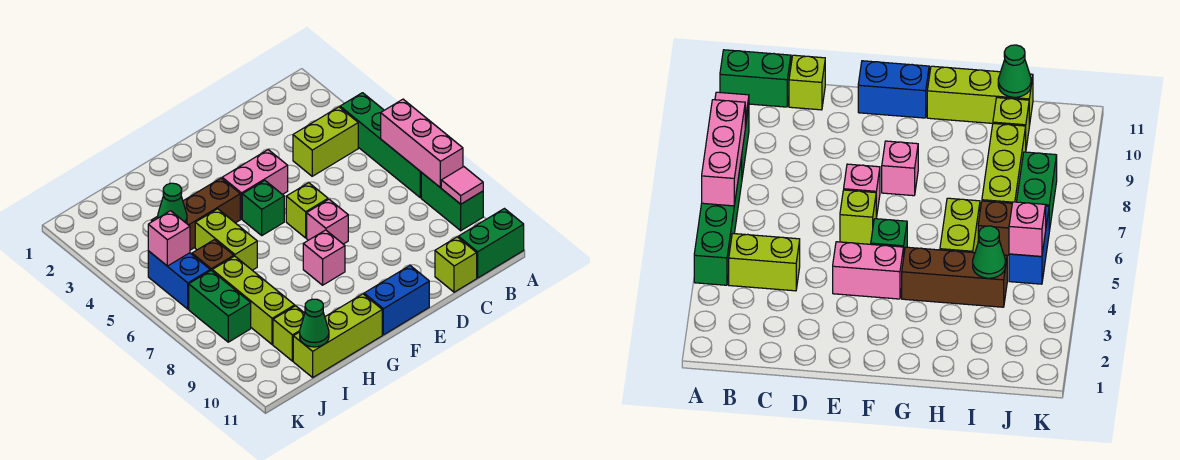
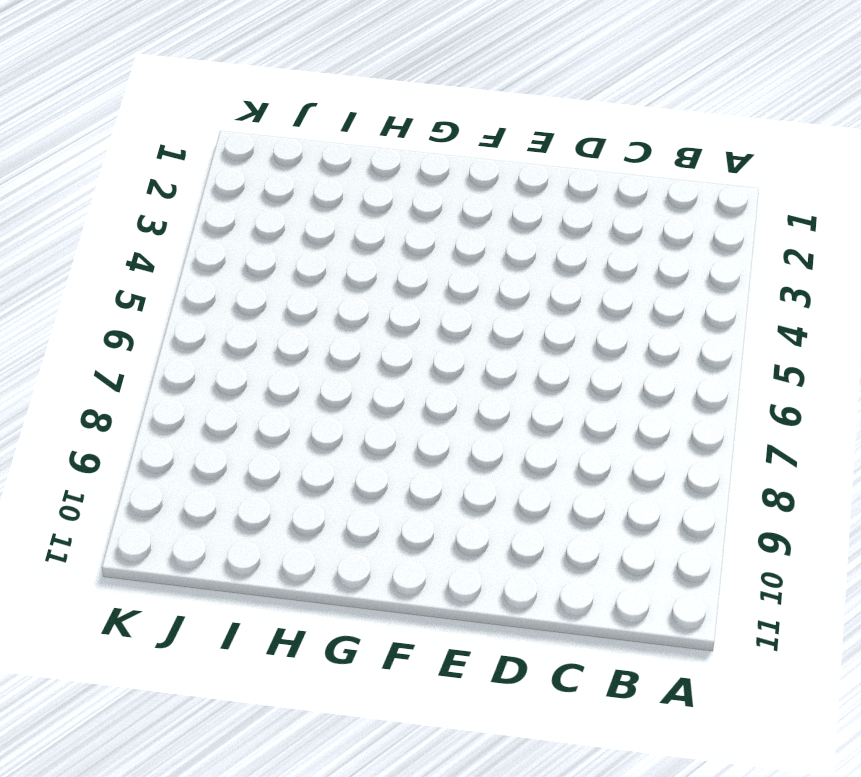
none -> green brick A4:A7 level 1
none -> green brick A8:A9 level 1
none -> green brick A11:B11 level 1

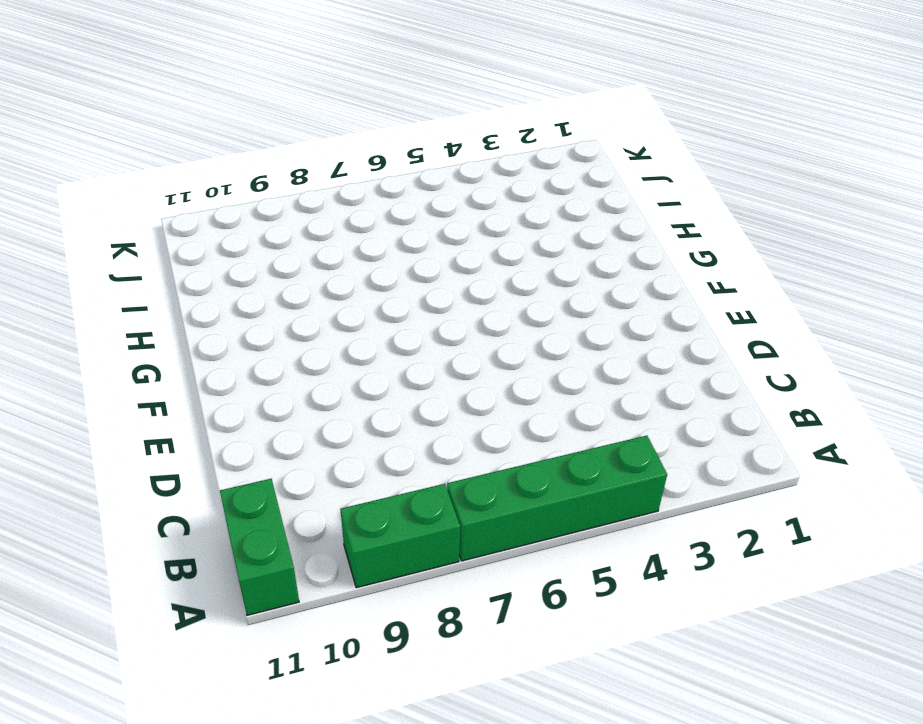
none -> lime brick B4:C4 level 1
none -> lime brick C11 level 1
none -> pink brick E4:F4 level 1

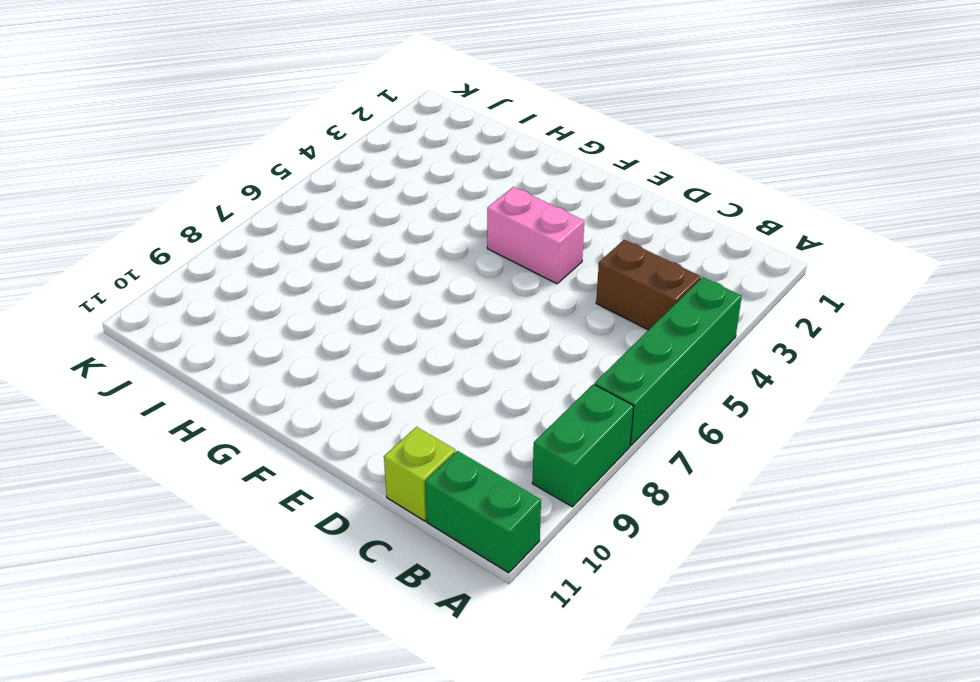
brown brick B4:C4 level 1 -> lime brick B4:C4 level 1
none -> lime brick E6 level 1
none -> pink brick E7 level 1
none -> blue brick E11:F11 level 1

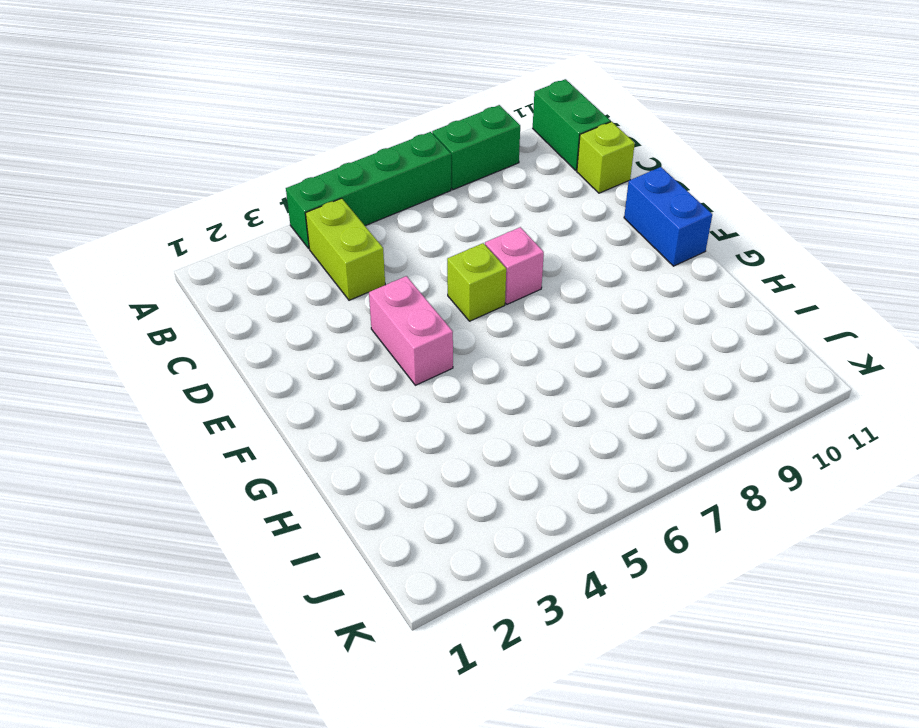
none -> green brick F5 level 1
none -> pink brick F8 level 1
none -> brown brick G4:I4 level 1

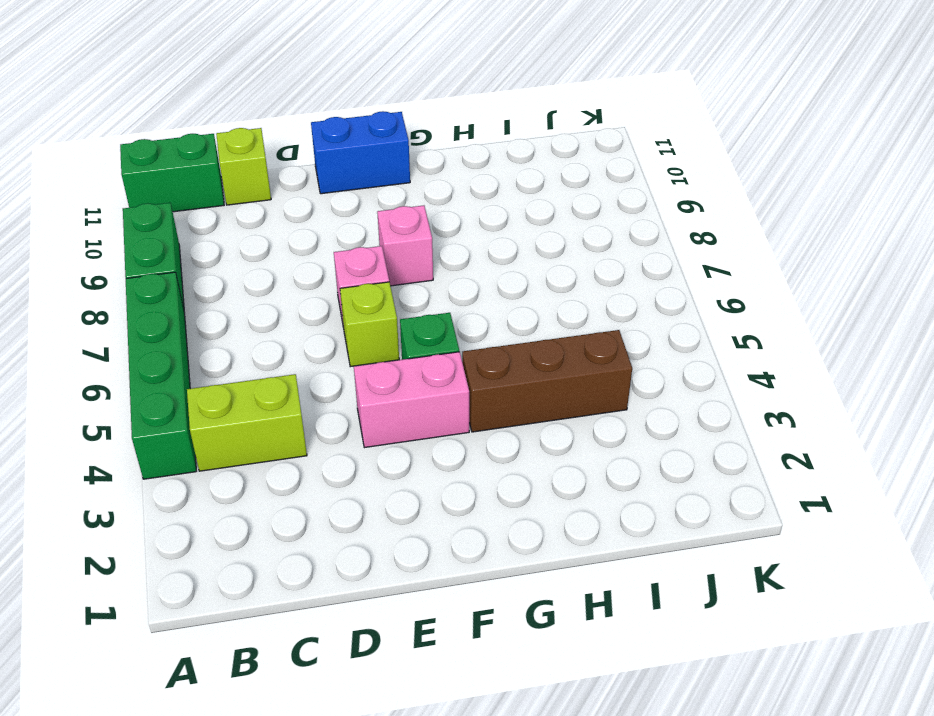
none -> lime brick G11:I11 level 1
none -> lime brick H5:H6 level 1
none -> brown brick I6 level 1

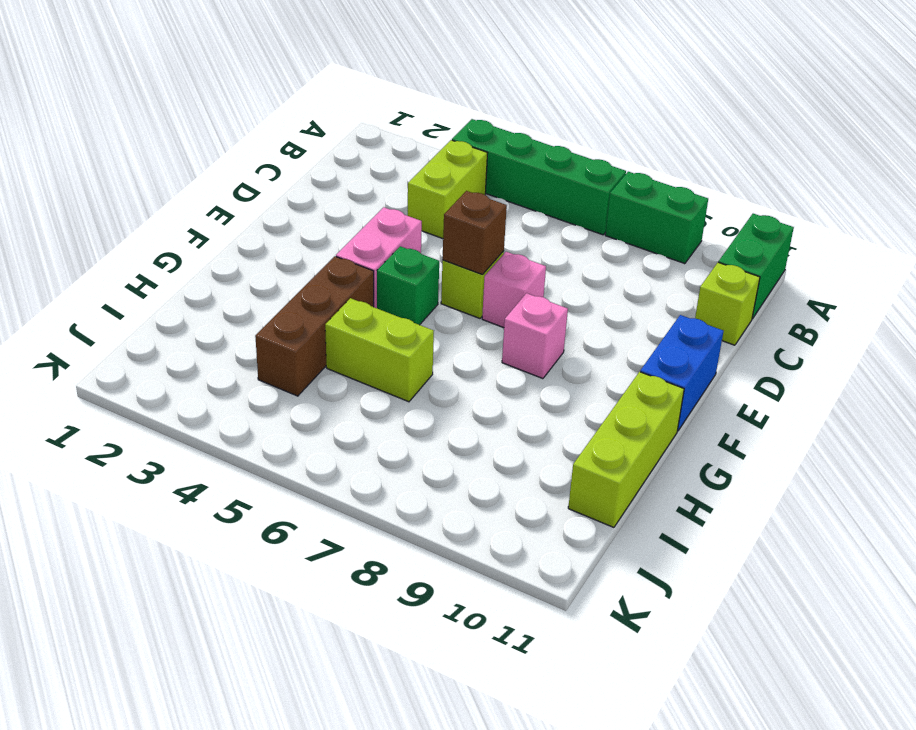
brown brick E6 level 2 -> brown brick I6 level 1
none -> lime brick I7:I9 level 1
none -> lime brick I10 level 1
none -> blue brick J5:J6 level 1

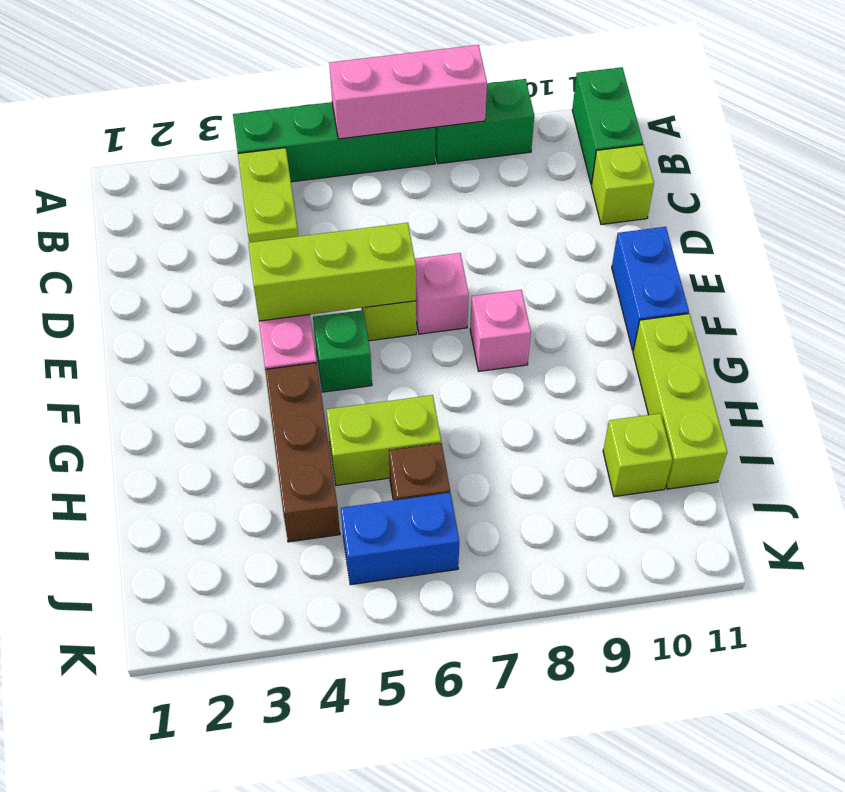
lime brick E4:E6 level 2 -> lime brick I7:I9 level 1
none -> green brick J7:J8 level 1
none -> pink tile A9 level 2
none -> green cone I4 level 2

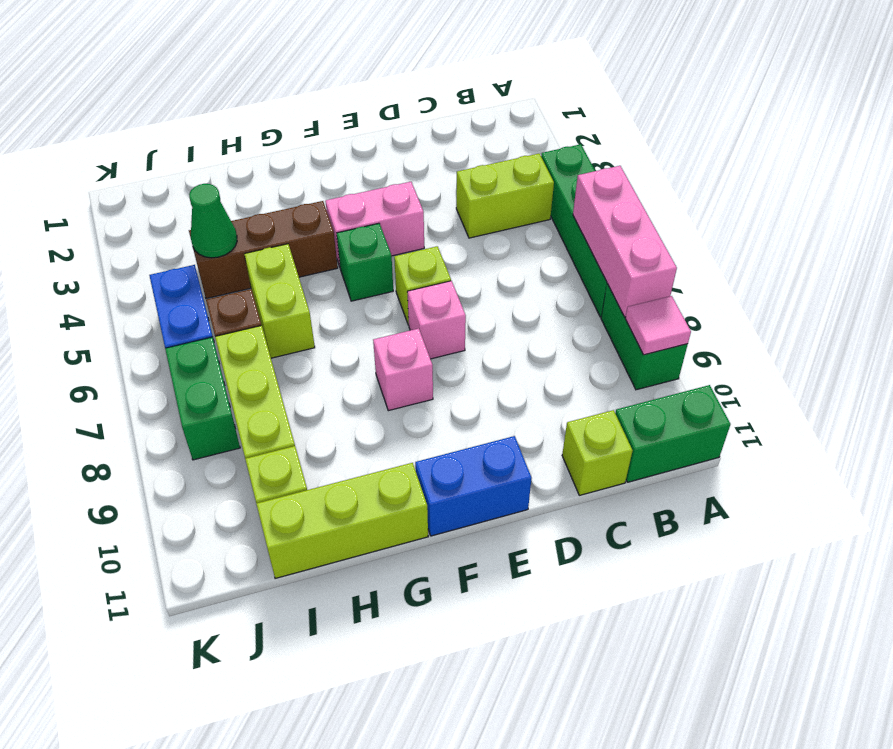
none -> green cone I11 level 2
none -> pink brick J5 level 2

